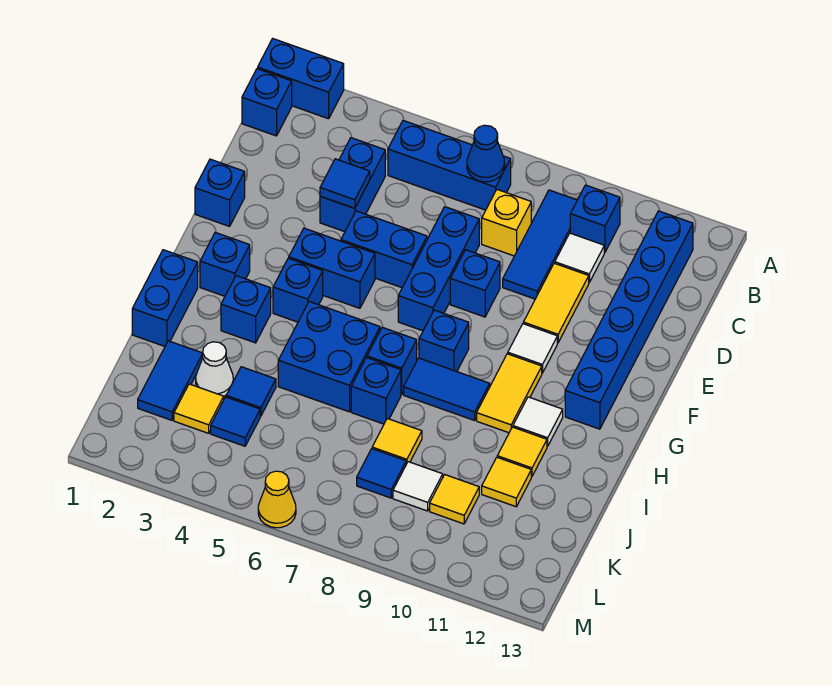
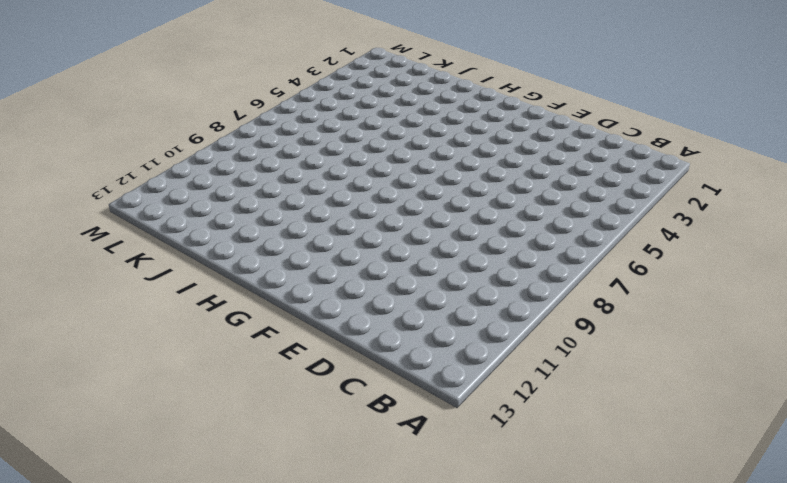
none -> blue brick A1:A2 level 1
none -> blue brick B1 level 1
none -> blue brick B5:B7 level 1
none -> blue tile B9:D9 level 1

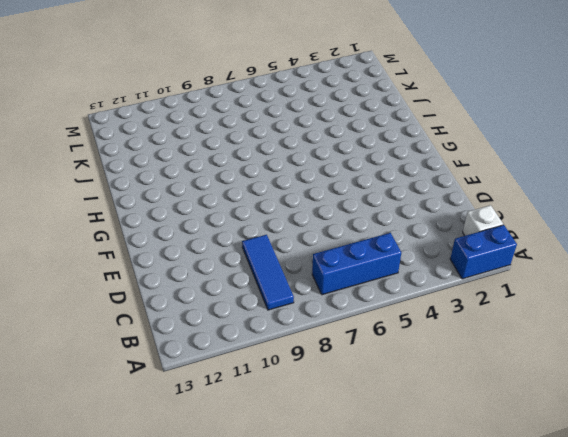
white brick B1 level 1 -> blue brick B1 level 1
none -> blue brick B10 level 1
none -> blue brick B12:G12 level 1
none -> blue brick C4:D4 level 1
none -> yellow brick C8 level 1

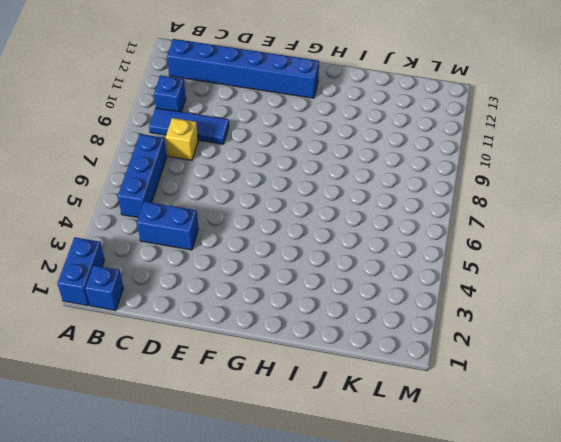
none -> white tile C10 level 1
none -> blue brick D7:F7 level 1
none -> yellow tile D10:E10 level 1
none -> blue brick E1 level 1

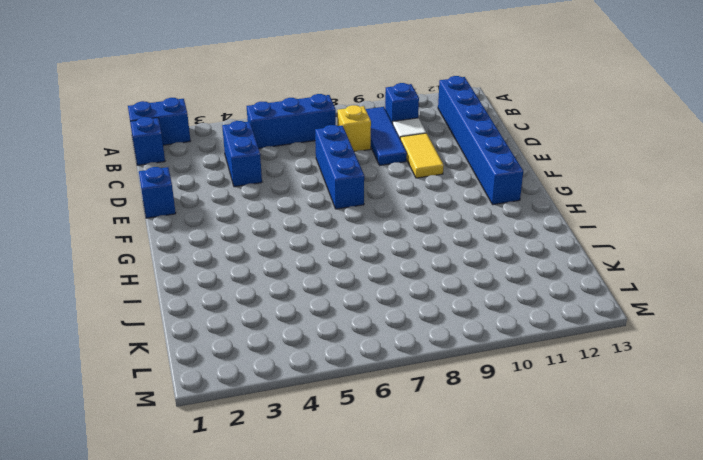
none -> blue brick E5:E6 level 1
none -> blue brick E8 level 1
none -> blue brick F4:F5 level 1
none -> white tile F10 level 1

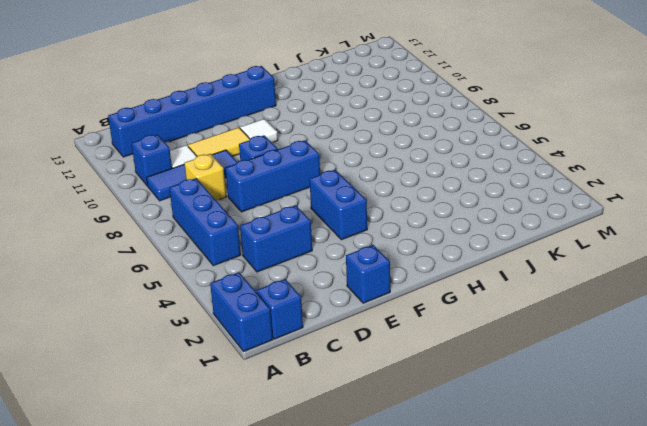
none -> blue brick E5:E6 level 1
none -> blue brick G2 level 1
none -> blue brick G4 level 1
none -> blue brick G8 level 1

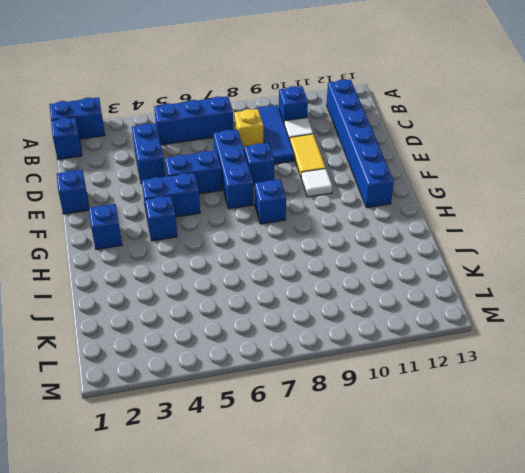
none -> yellow tile G10:H10 level 1
none -> blue brick H1:I1 level 1
none -> blue brick H3 level 1
none -> blue brick H5:I6 level 1

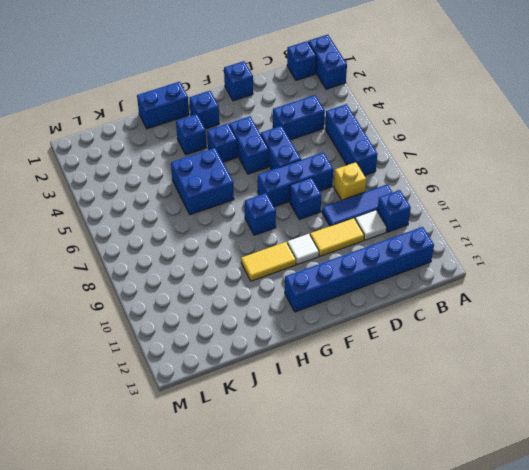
none -> blue brick H7 level 1
none -> blue tile H8:H9 level 1
none -> white tile H11 level 1
none -> blue brick I7 level 1

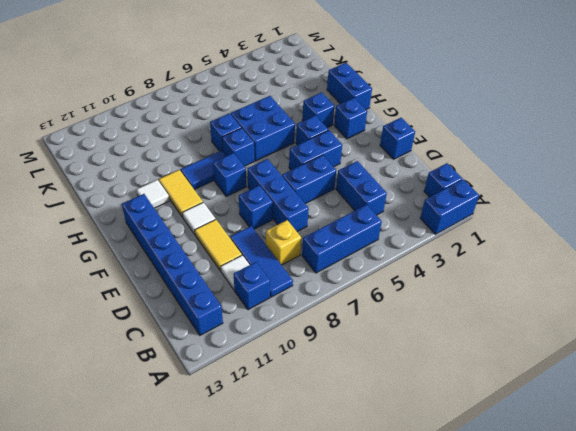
none -> yellow tile I11 level 1
none -> blue tile J2:K2 level 1
none -> white cone J3 level 1
none -> blue tile J4 level 1

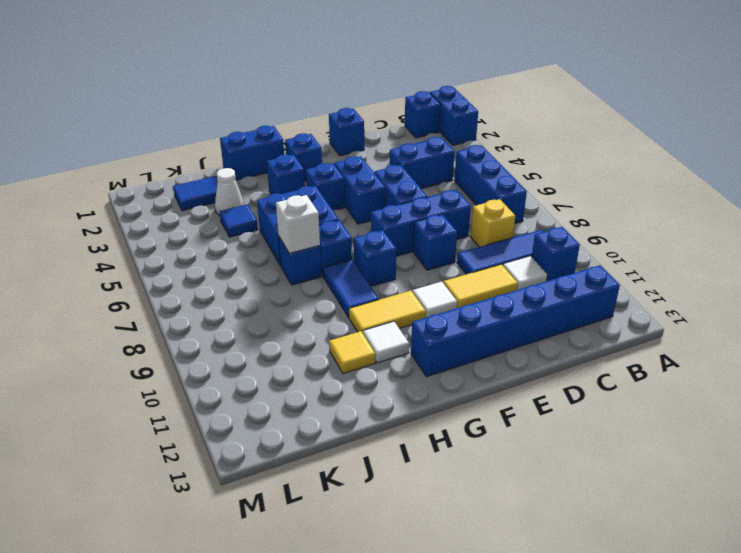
white brick I7 level 2 -> none
none -> yellow tile J8 level 1
none -> yellow tile J11 level 1
none -> yellow tile K3 level 1
none -> blue tile K4 level 1

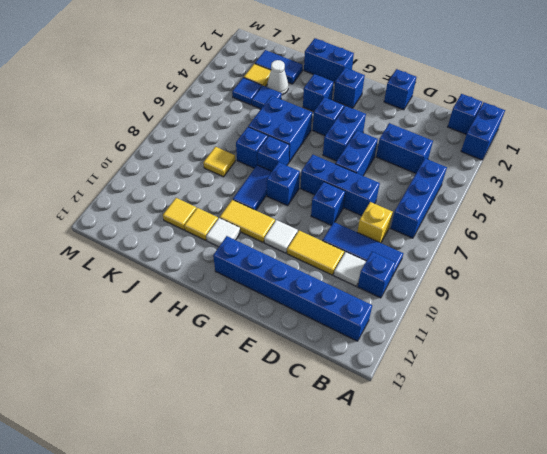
none -> blue tile K8 level 1
none -> white tile K9 level 1
none -> yellow tile K10 level 1
none -> yellow cone M6 level 1

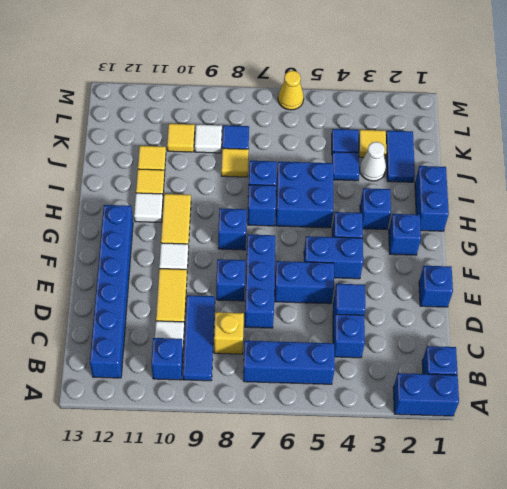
none -> blue tile H8:H9 level 1
none -> blue cone B7 level 2

